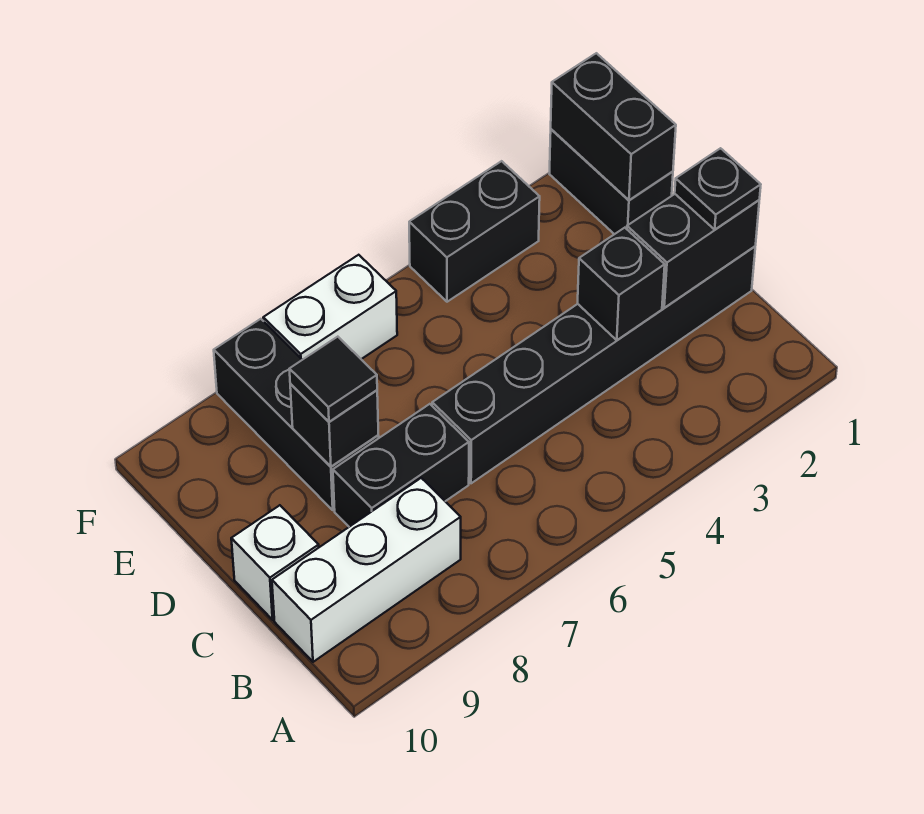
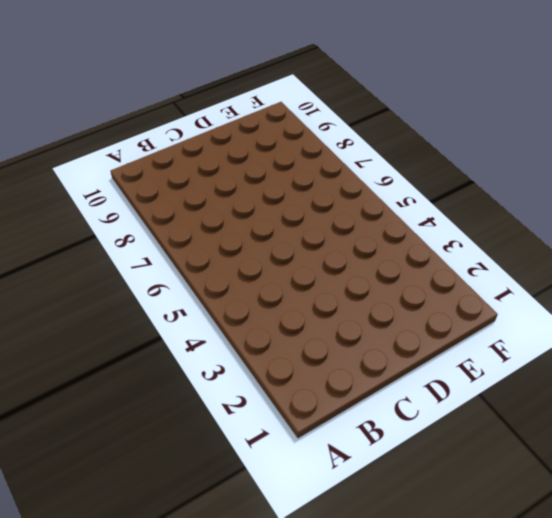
none -> white brick B8:B10 level 1
none -> black brick C1:C6 level 1
none -> black brick C7:C8 level 1

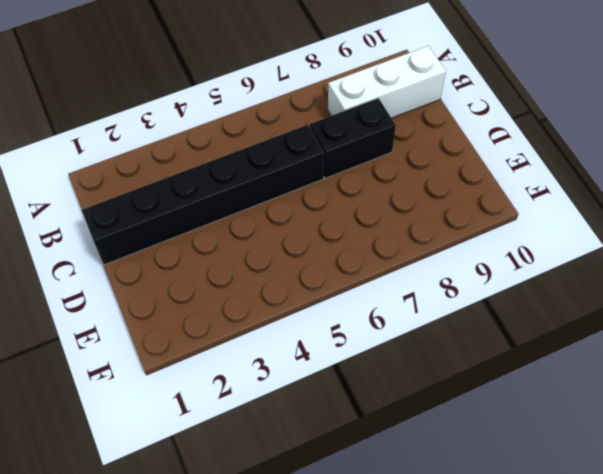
none -> white brick C10 level 1
none -> black brick D8:F8 level 1
none -> black brick E1:F1 level 1

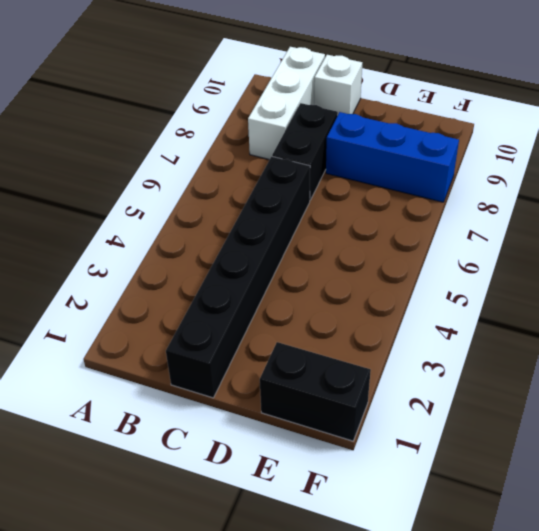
blue brick D8:F8 level 1 -> black brick D8:F8 level 1
none -> black brick F3:F4 level 1
none -> white brick F6:F7 level 1
none -> black brick C1:C2 level 2

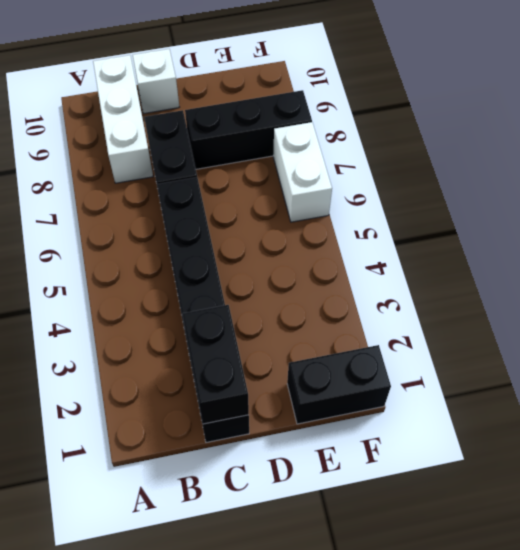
none -> black brick F3:F4 level 1
none -> black brick C3 level 2
none -> black brick D8 level 2

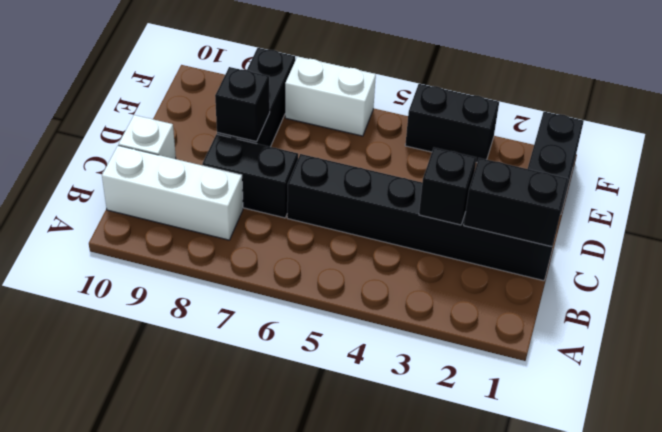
none -> black brick E1:F1 level 2
none -> black plate C1 level 3
none -> black tile D8 level 3

